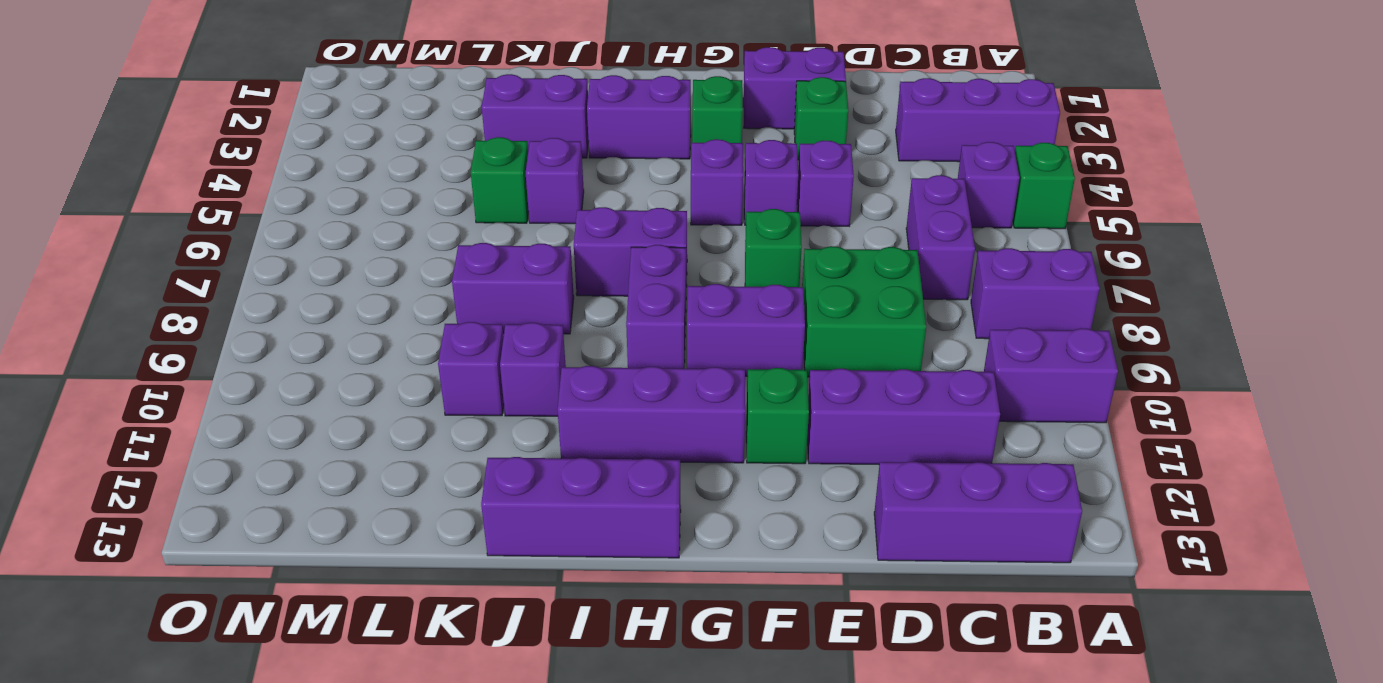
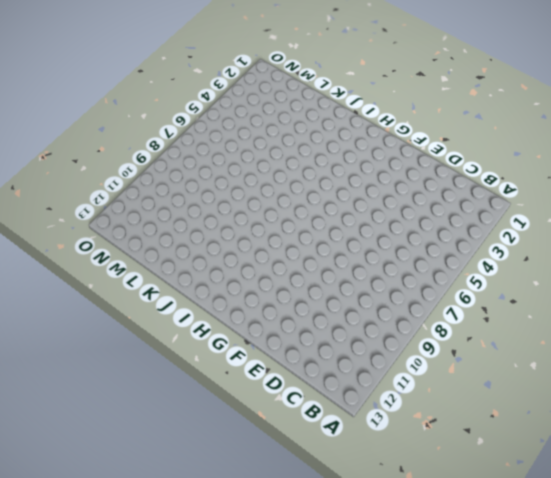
none -> purple brick A3:C3 level 1
none -> green brick A5 level 1
none -> purple brick A8:B8 level 1

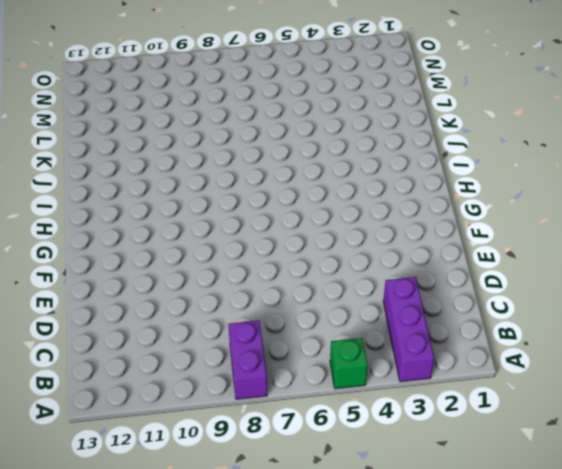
none -> purple brick A10:B10 level 1
none -> purple brick B5 level 1
none -> purple brick B13:D13 level 1

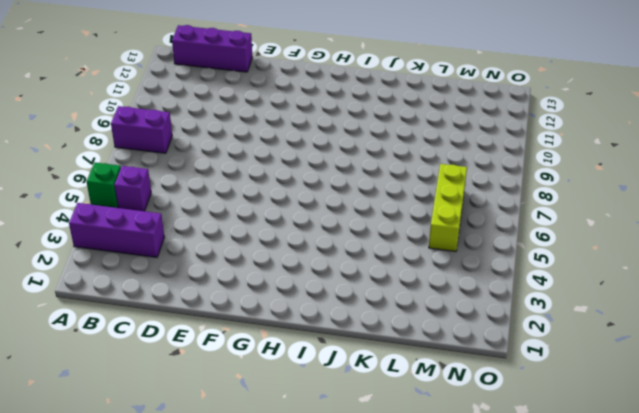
lime brick M5:M7 level 1 -> none
none -> purple brick A10:B10 level 1
none -> purple brick C6:C7 level 1
none -> purple brick C11:E11 level 1

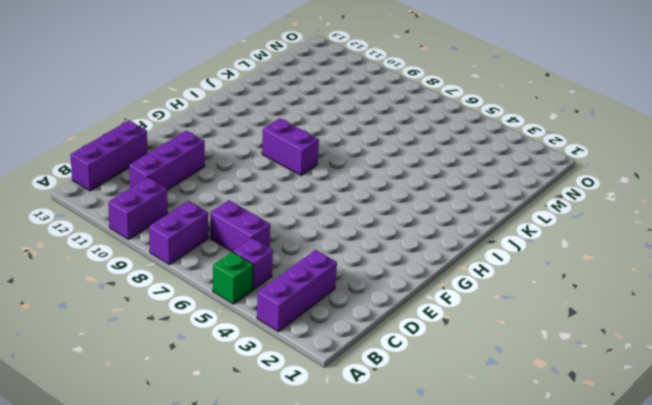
none -> green brick D8:E9 level 1
none -> purple brick E2:F2 level 1
none -> green brick E3 level 1

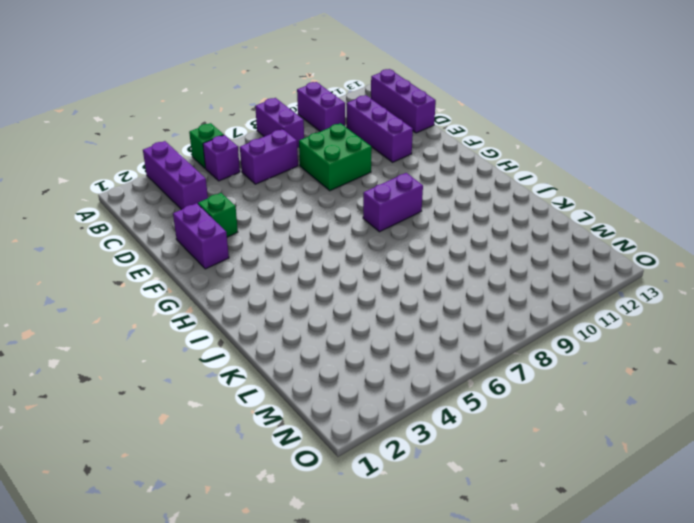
none -> purple brick E5 level 1
none -> purple brick F5 level 1
none -> green brick F7 level 1

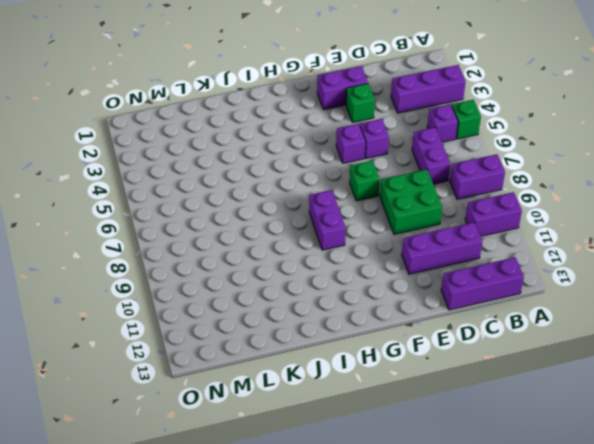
none -> purple brick F9:G9 level 1
none -> green brick F11 level 1
none -> green brick G3 level 1

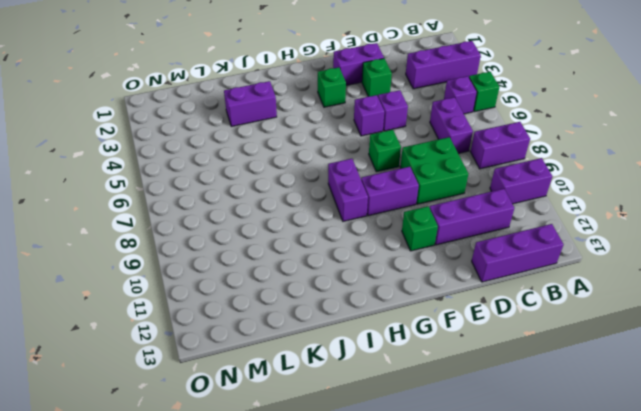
none -> purple brick G5 level 1
none -> purple brick G11:I11 level 1
none -> purple brick H3:I3 level 1

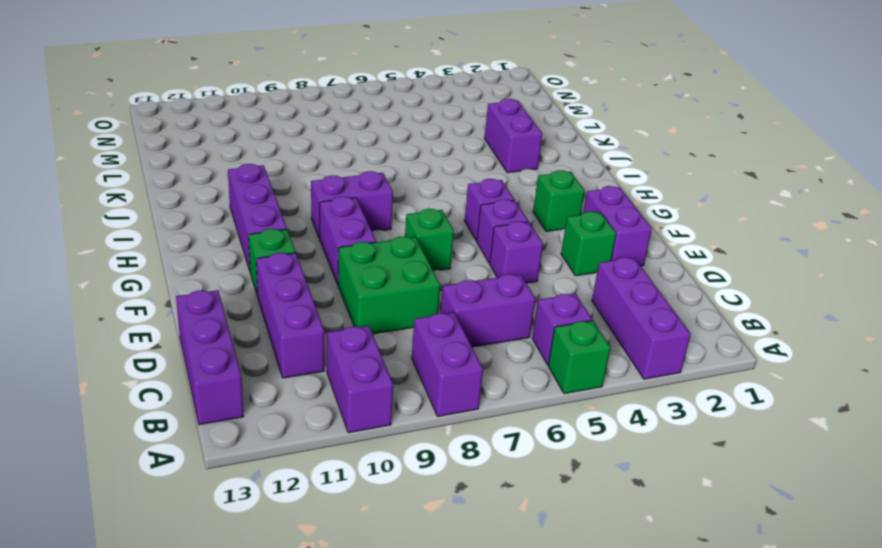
none -> purple brick H3:I3 level 1
none -> purple brick H7:I7 level 1
none -> purple brick H13:J13 level 1

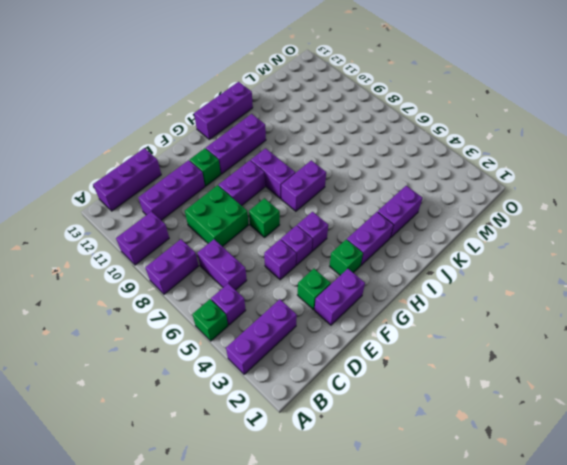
none -> purple brick J5 level 1
none -> purple brick J8:K8 level 1
none -> purple brick J10 level 1

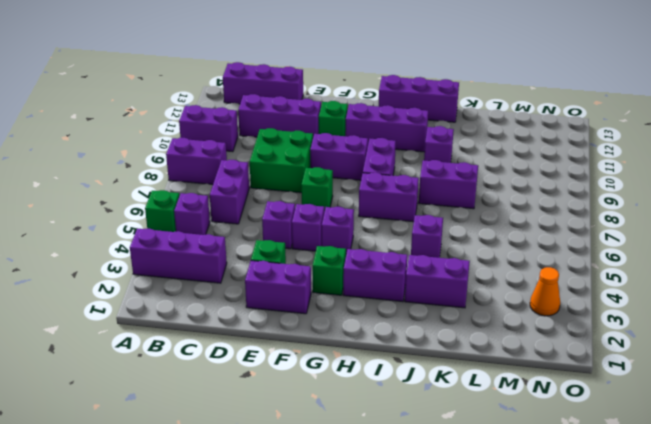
orange cone N3 level 1 -> none
none -> green brick K5 level 1
none -> purple brick K10 level 1

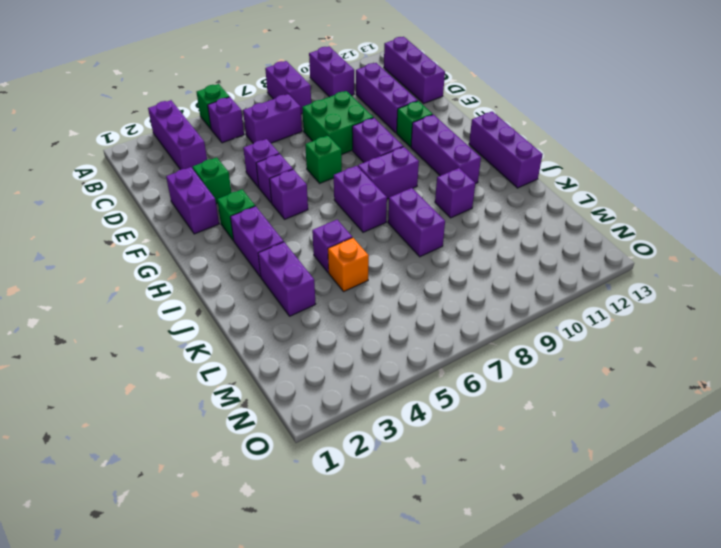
orange brick K5 level 1 -> green brick K5 level 1
none -> purple brick K10 level 1

